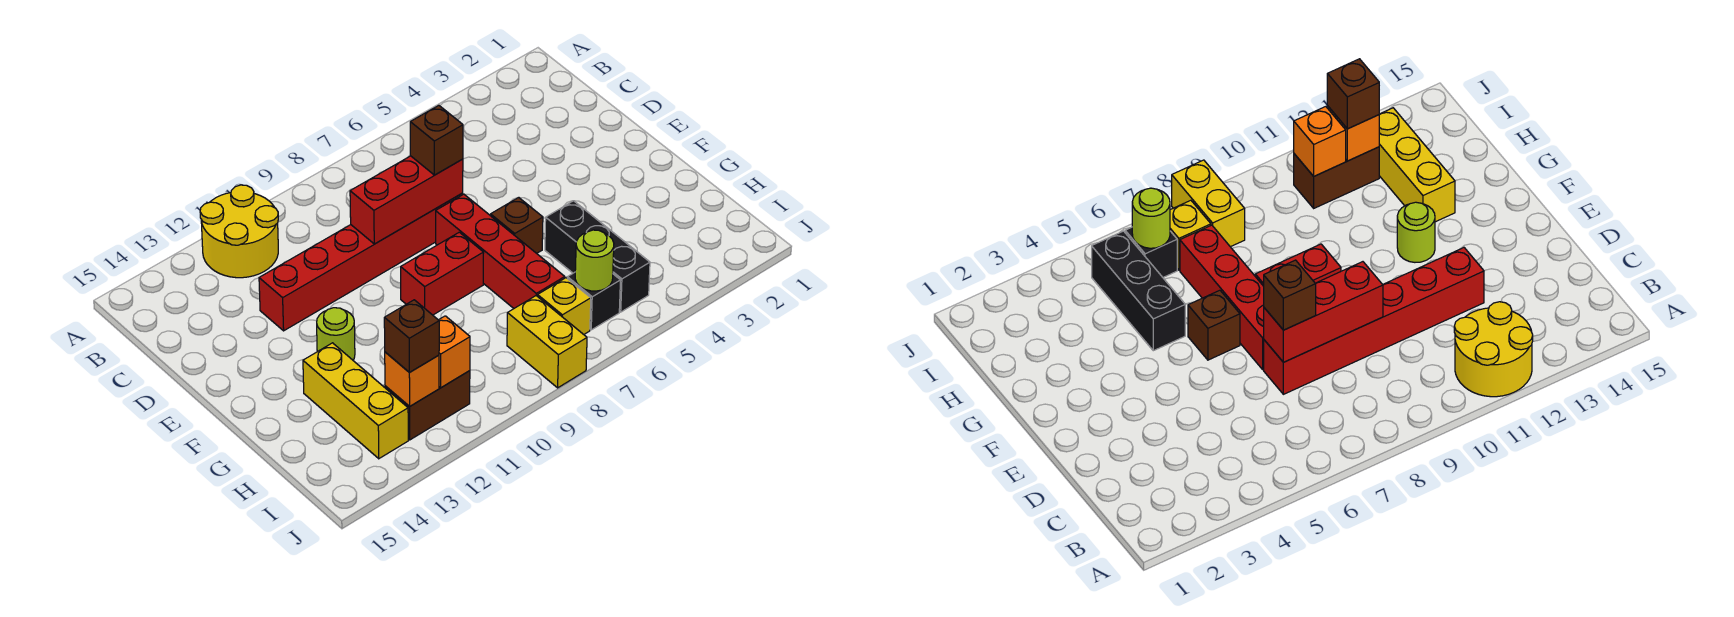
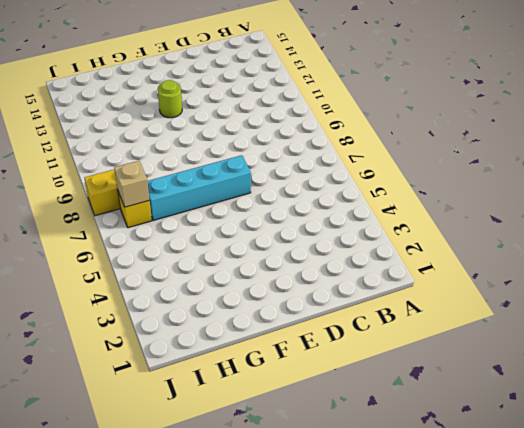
cyan brick E7:H7 level 1 -> red brick E7:H7 level 1
tan brick I7 level 2 -> none
none -> yellow round brick A11:B12 level 1
none -> red brick D7:D12 level 1
none -> brown brick F6 level 1

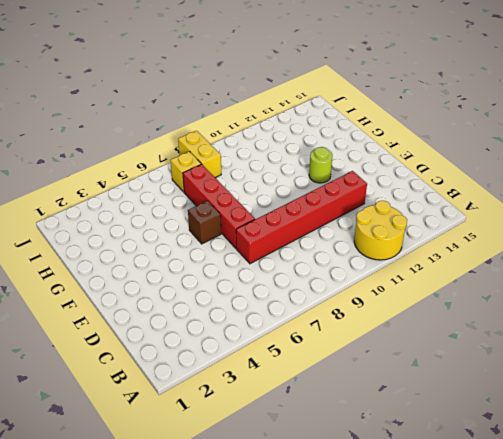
none -> red brick F8:F9 level 1
none -> black brick G5:I5 level 1
none -> yellow brick G13:I13 level 1

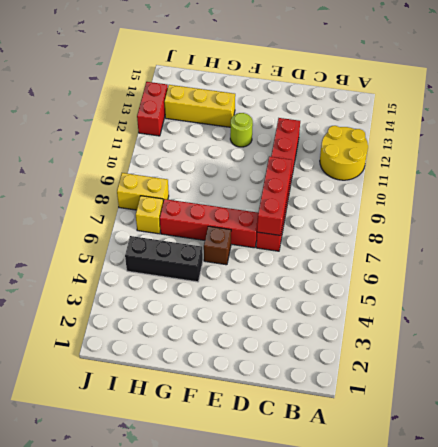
red brick J12:J13 level 1 -> red brick F8:F9 level 1
none -> black brick I6 level 1
none -> brown brick I11:I12 level 1
none -> lime round brick I6 level 2

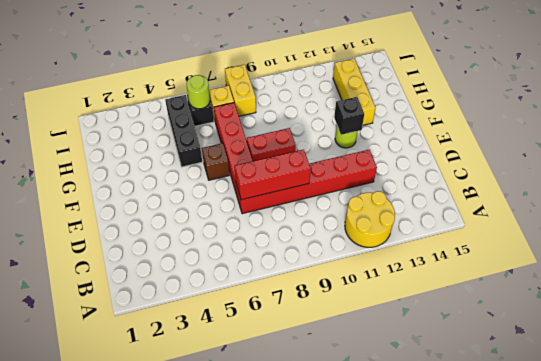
black brick F12 level 2 -> none
none -> brown brick I11:I12 level 1
none -> orange brick I11 level 2
none -> orange brick I12 level 2

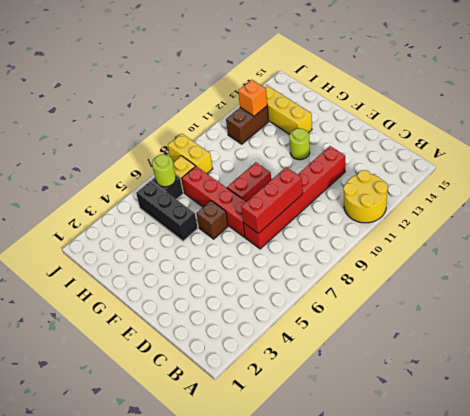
none -> orange brick I11 level 2
none -> brown brick D7 level 3
none -> brown brick I12 level 3

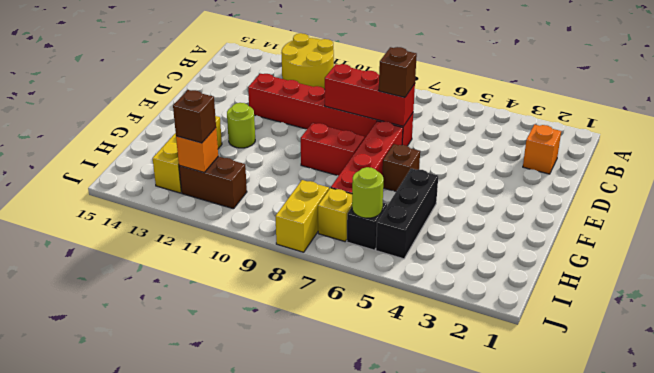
orange brick C2 level 1 -> orange brick I11 level 2

